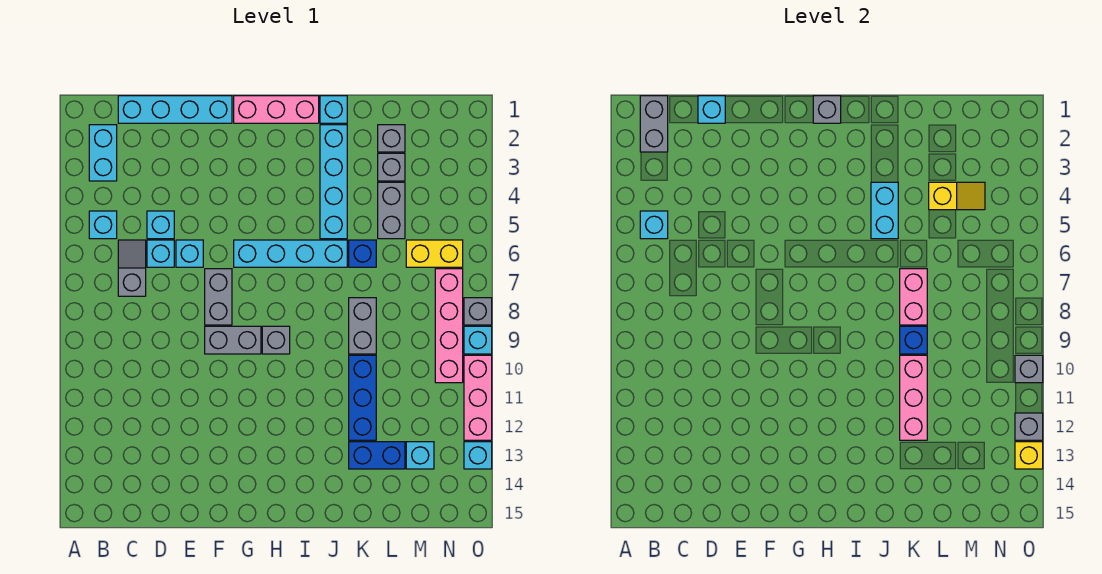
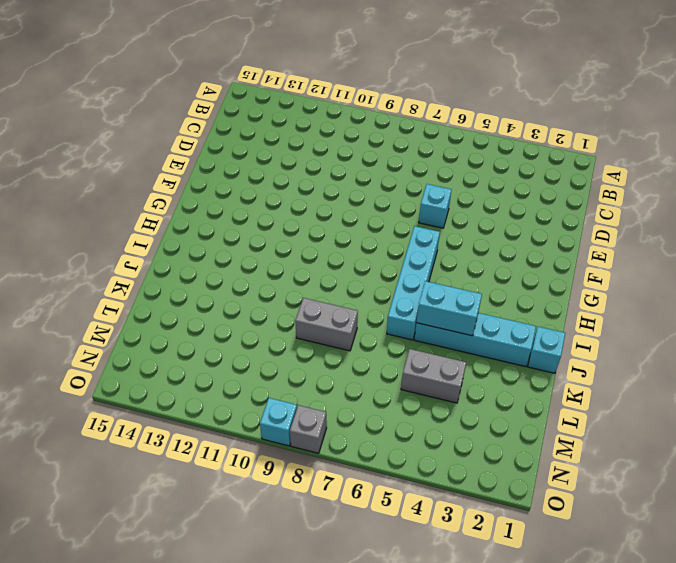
none -> cyan brick B2:B3 level 1
none -> cyan brick B5 level 1
none -> cyan brick C1:F1 level 1
none -> grey slope C6:C7 level 1 top 7

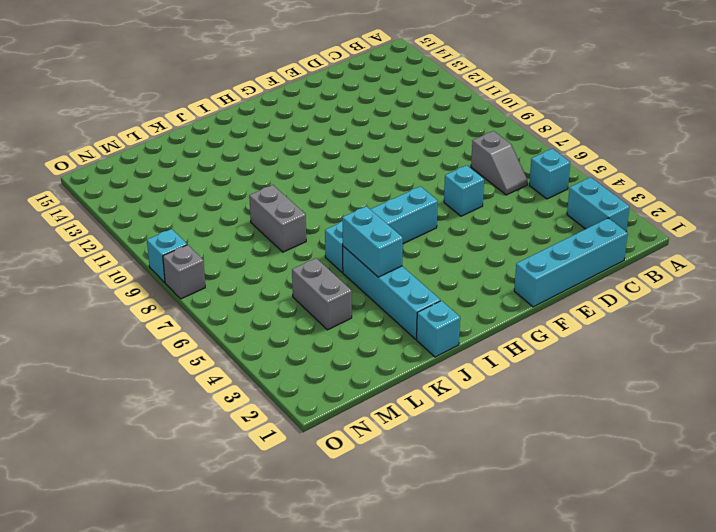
none -> cyan brick D5 level 1
none -> cyan brick D6 level 1
none -> grey brick F7:F8 level 1
none -> grey brick F9:G9 level 1

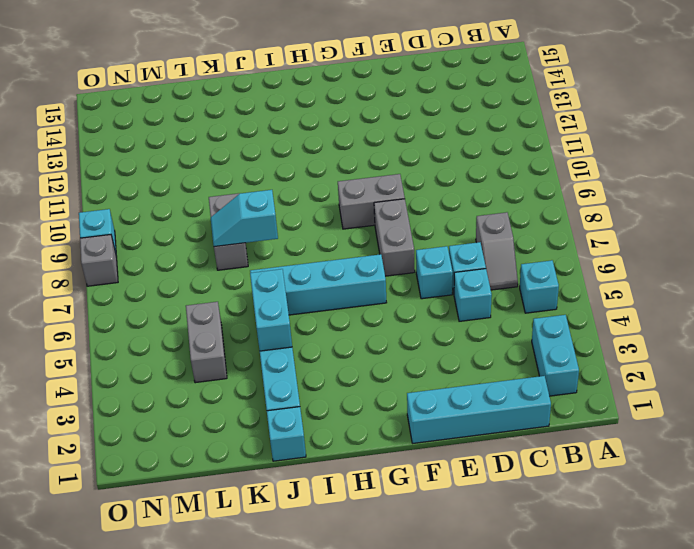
cyan slope J8:K8 level 2 top J -> pink brick K7:K8 level 2
none -> pink brick G1:I1 level 1
none -> grey brick H9 level 1
none -> blue brick K6 level 1
none -> blue brick K10:K12 level 1

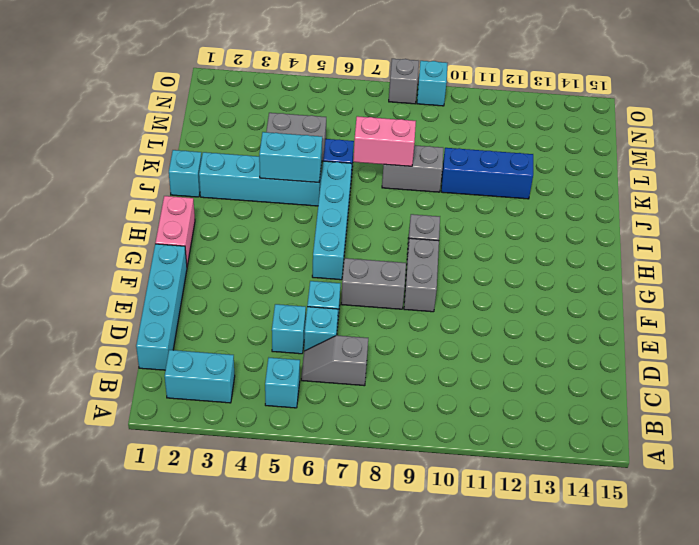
pink brick G1:H1 level 1 -> pink brick G1:I1 level 1
none -> blue brick K13:L13 level 1
none -> grey brick L2 level 1
none -> grey brick L3 level 1
none -> yellow brick M6:N6 level 1

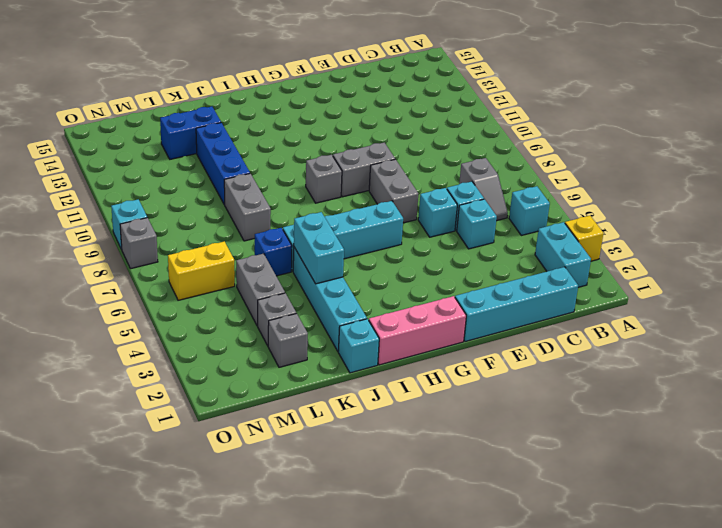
yellow brick A3 level 1 -> yellow brick O13 level 2
none -> cyan brick M13 level 1
none -> pink brick N7:N10 level 1
none -> pink brick O10:O12 level 1
none -> cyan brick O13 level 1

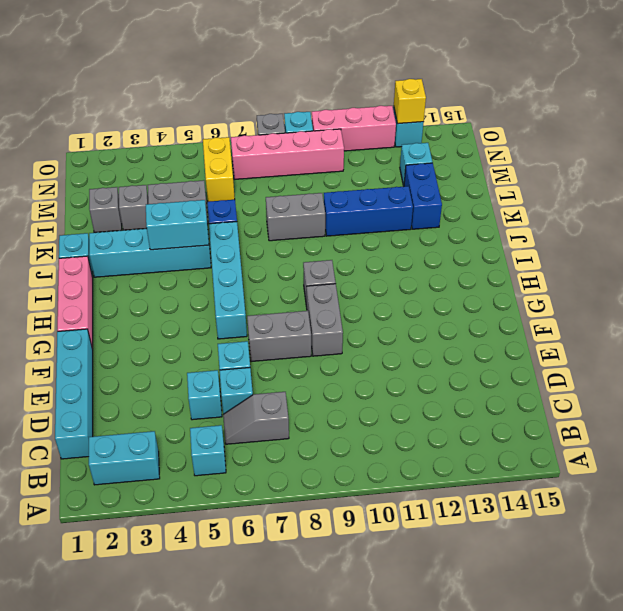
none -> grey brick B1:B2 level 2
none -> cyan brick B5 level 2
none -> cyan brick D1 level 2
none -> grey brick H1 level 2

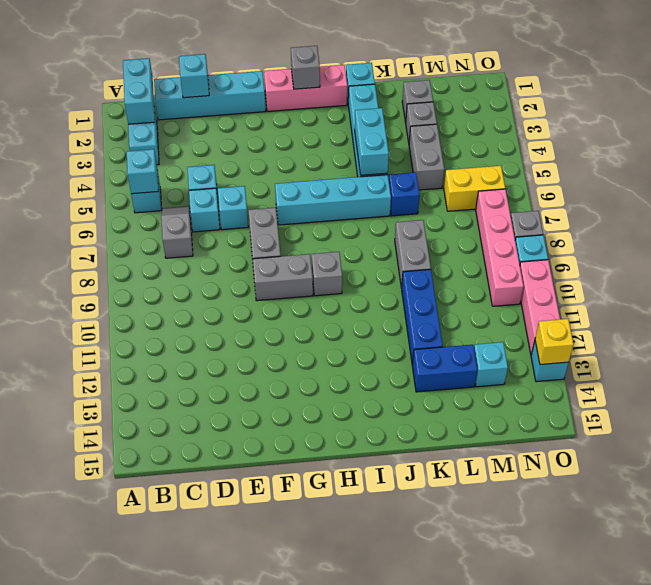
cyan brick B1:B2 level 2 -> grey brick B1:B2 level 2
none -> pink brick K7:K8 level 2
none -> blue brick K9 level 2
none -> pink brick K10:K12 level 2
none -> yellow slope L4:M4 level 2 top L

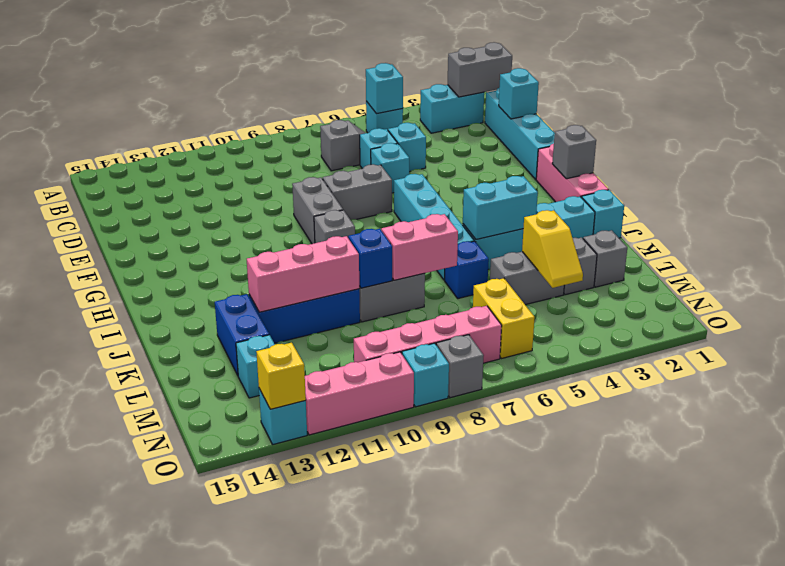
none -> grey brick O10 level 2
none -> grey brick O12 level 2

